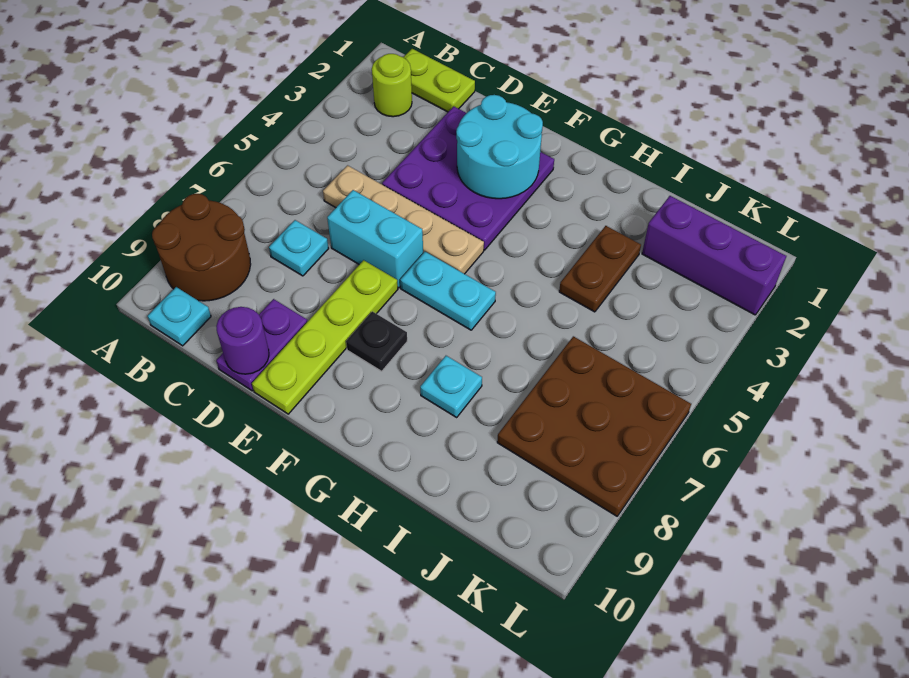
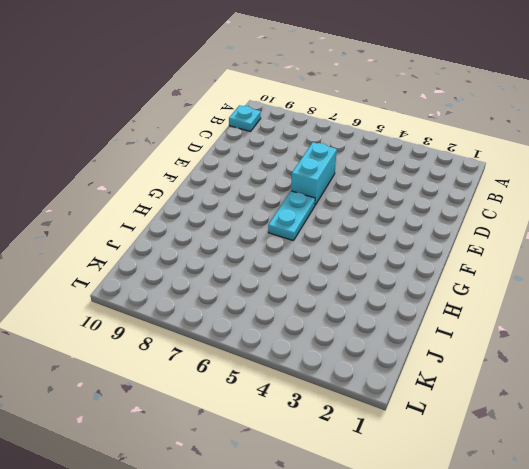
none -> brown round brick A8:B9 level 1
none -> lime plate B1:C1 level 1
none -> lime round brick B2 level 1

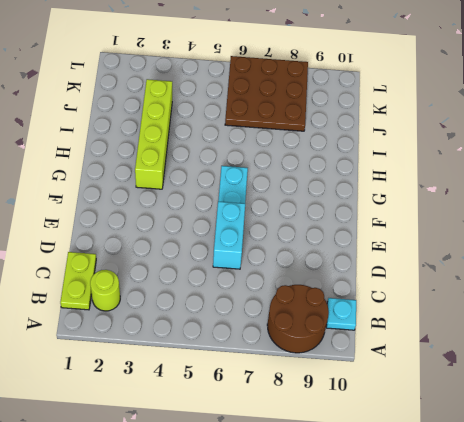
lime brick G3:J3 level 1 -> brown plate I3:I4 level 1
none -> tan plate C5:F5 level 1
none -> cyan plate C7 level 1
none -> purple plate D2:F4 level 1

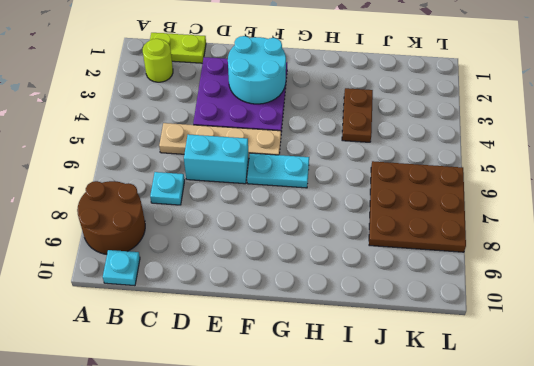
none -> purple plate D9:D10 level 1
none -> lime plate E7:E10 level 1
none -> black plate F8 level 1

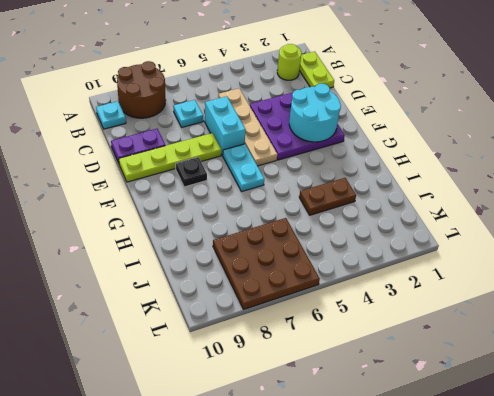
none -> cyan plate H8 level 1
none -> purple brick J2:L2 level 1
none -> purple round brick D10 level 2

